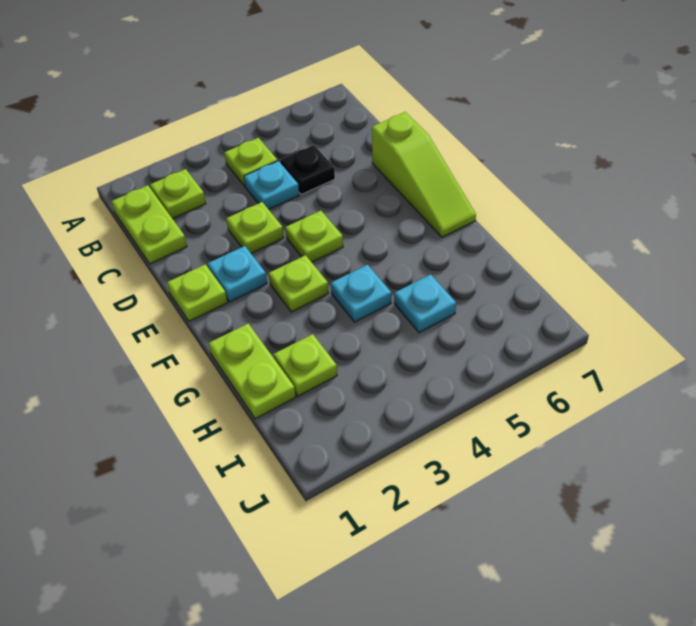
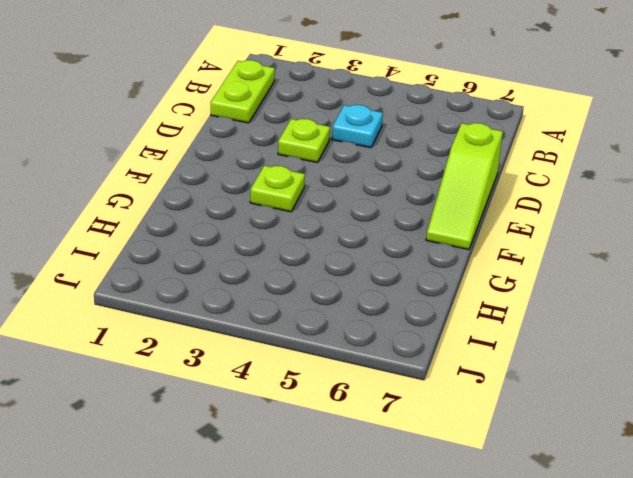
none -> lime plate B2 level 1
none -> lime plate B4 level 1
none -> black plate C5 level 1

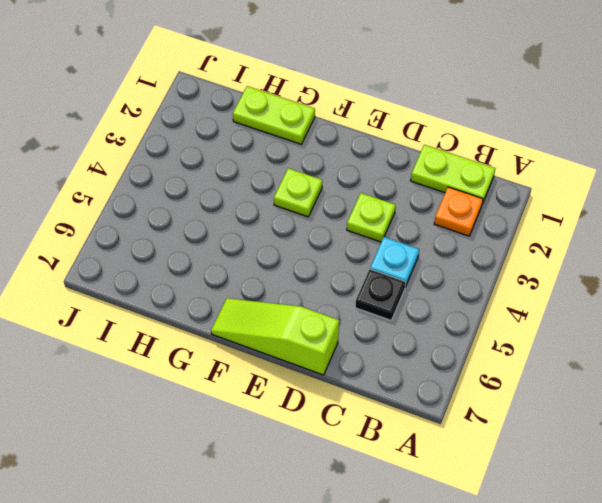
orange plate B2 level 1 -> lime plate B2 level 1
none -> lime plate B4 level 1
none -> lime plate E1 level 1
none -> cyan plate E2 level 1

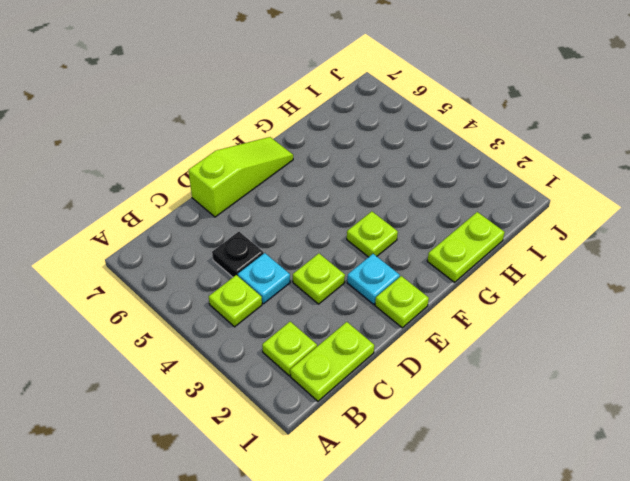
none -> lime plate E4 level 1
none -> cyan plate G4 level 1
none -> lime plate H2 level 1

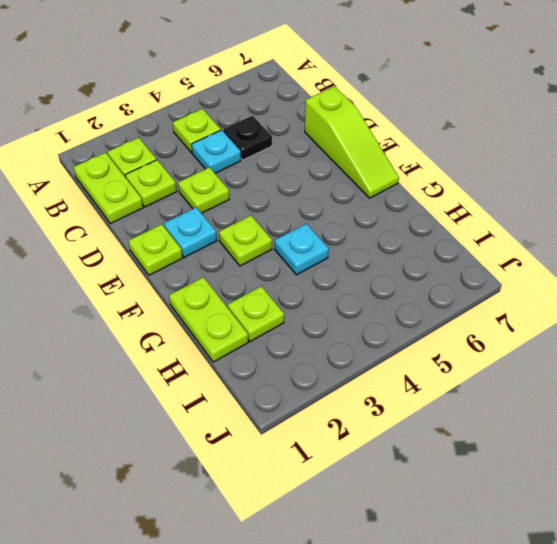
lime plate C2 level 1 -> lime plate E4 level 1
none -> cyan plate H5 level 1

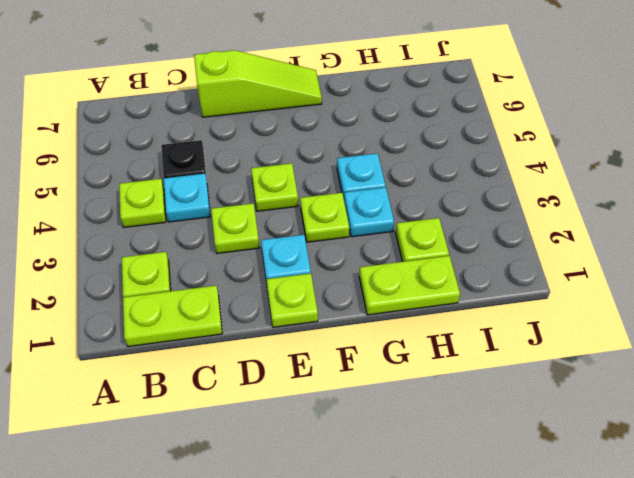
cyan plate G3 level 1 -> cyan plate H5 level 1

